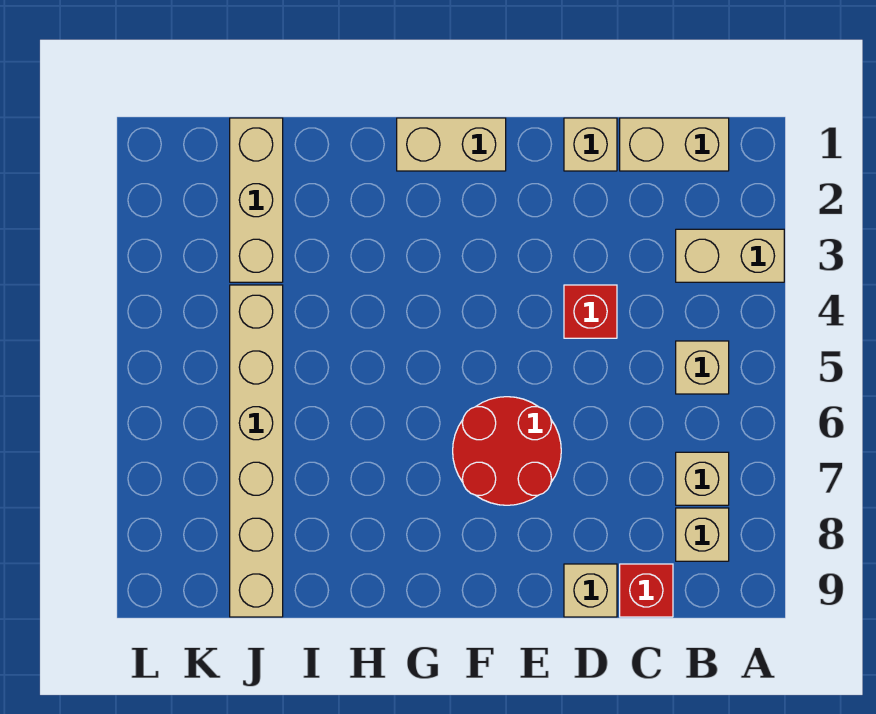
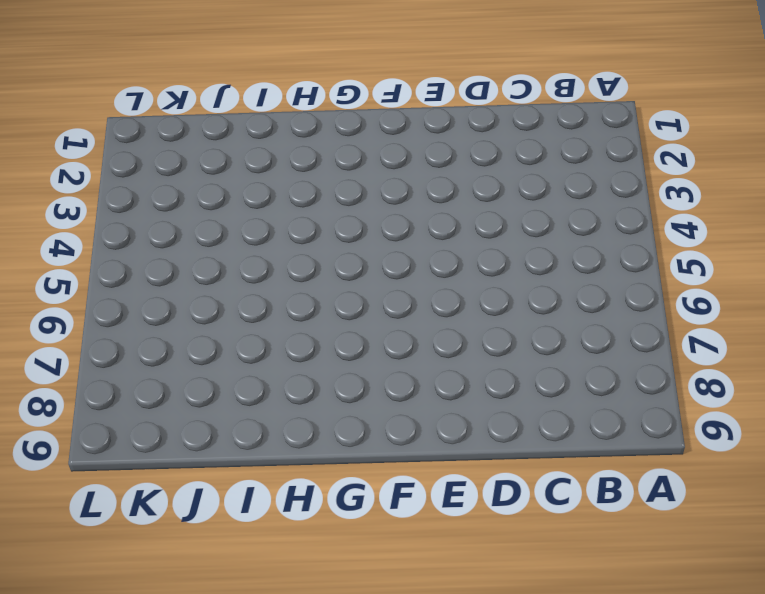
none -> tan brick A3:B3 level 1
none -> tan brick B1:C1 level 1
none -> tan brick B5 level 1

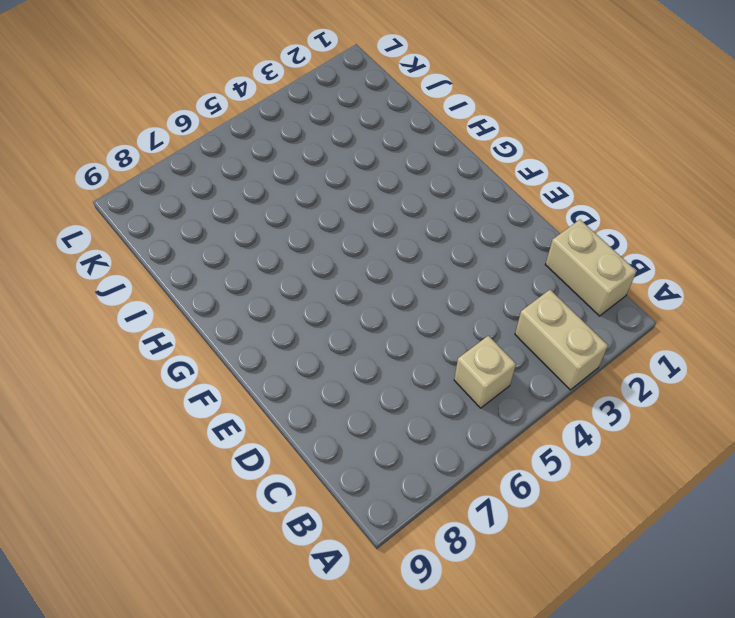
none -> tan brick B7 level 1
none -> tan brick B8 level 1
none -> red brick C9 level 1

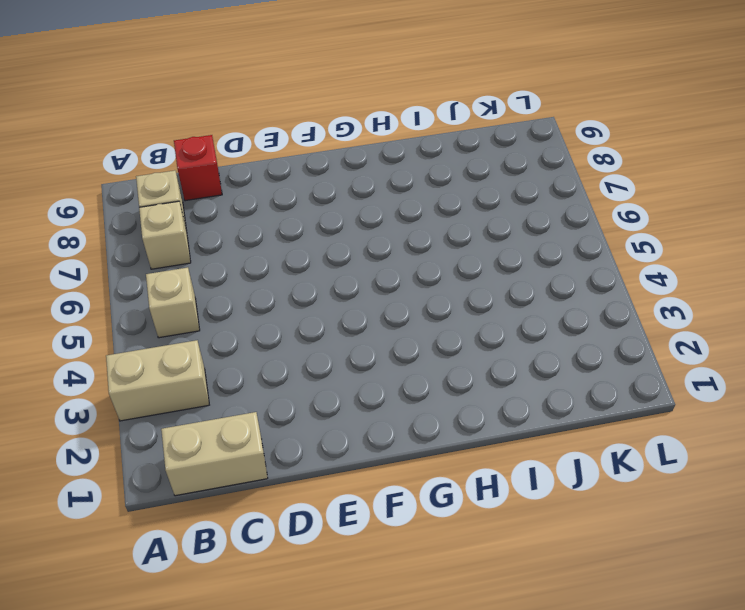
none -> tan brick D1 level 1
none -> red brick D4 level 1
none -> tan brick D9 level 1

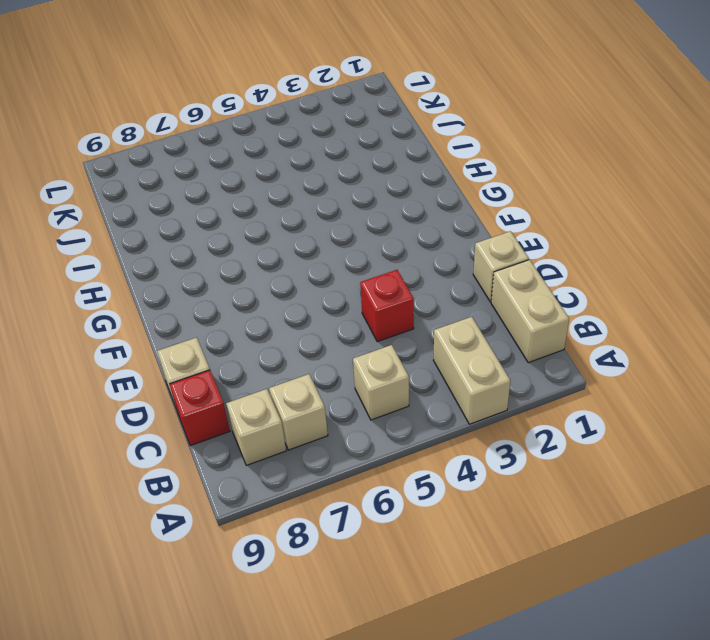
none -> red round brick E6:F7 level 1
none -> tan brick F1:G1 level 1
none -> tan brick J1:J3 level 1

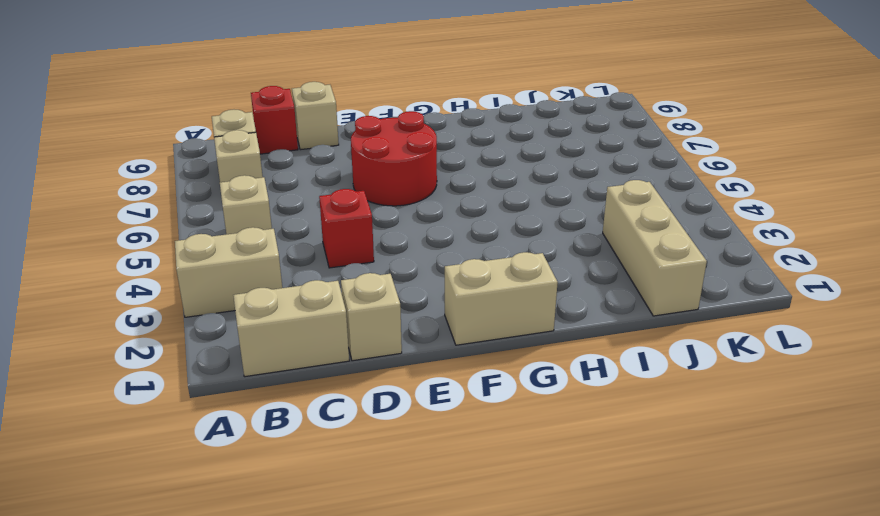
none -> tan brick J4:J9 level 1

